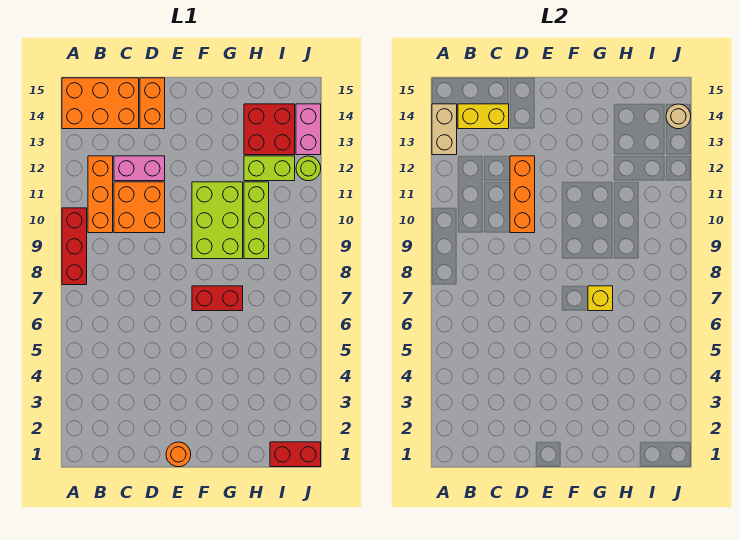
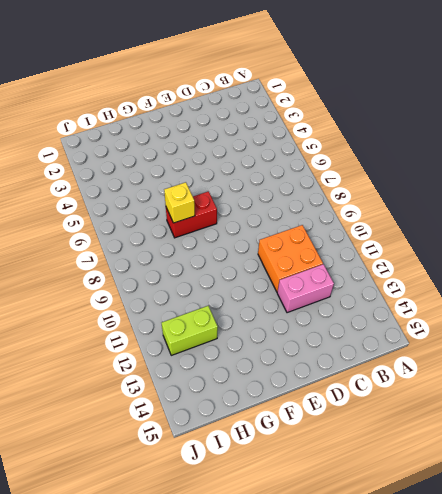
none -> red brick A8:A10 level 1
none -> orange brick A14:C15 level 1
none -> orange brick B10:B12 level 1

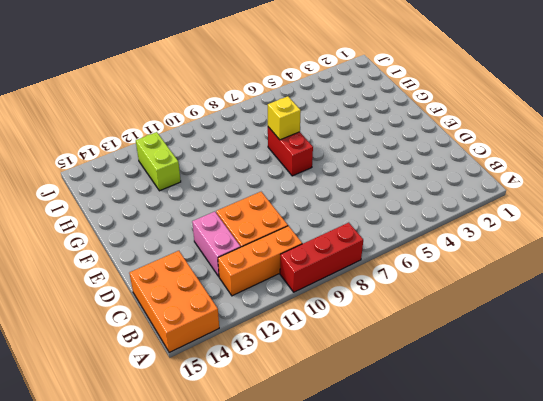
none -> orange brick D14:D15 level 1
none -> orange round brick E1 level 1
none -> lime brick F9:G11 level 1

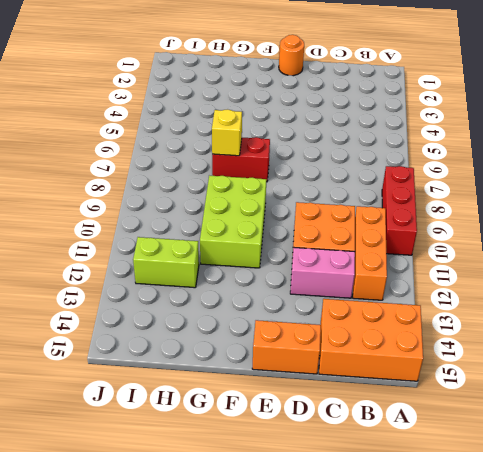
orange brick D15:E15 level 1 -> orange brick D14:D15 level 1
none -> lime brick H9:H11 level 1
none -> red brick H13:I14 level 1
none -> red brick I1:J1 level 1

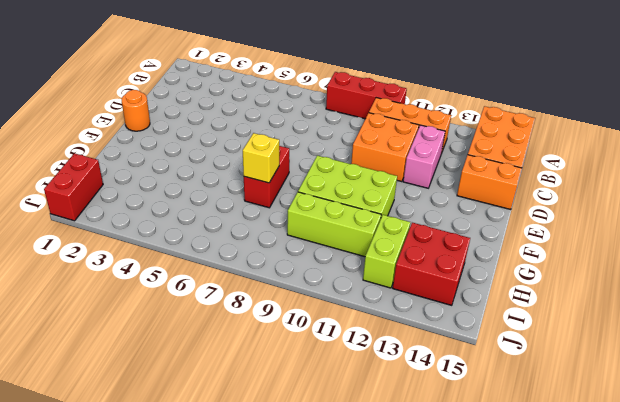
none -> lime round brick J12 level 1
none -> pink brick J13:J14 level 1
none -> tan brick A13:A14 level 2

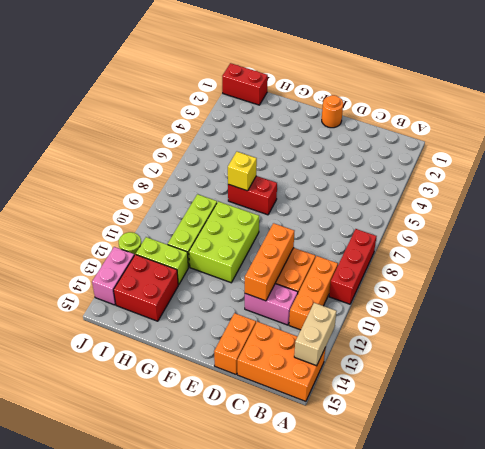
none -> yellow brick B14:C14 level 2
none -> tan round brick J14 level 2

